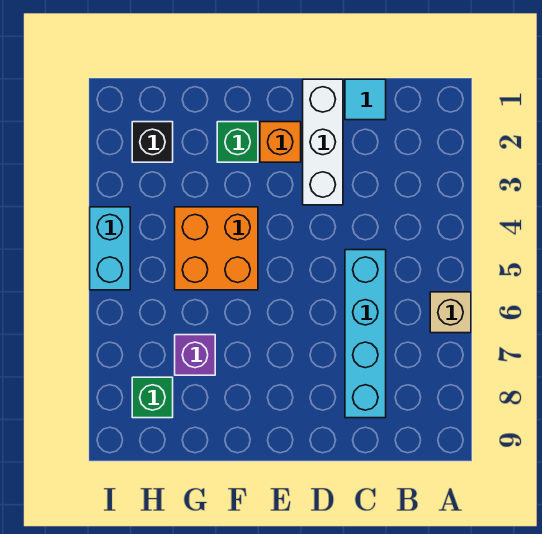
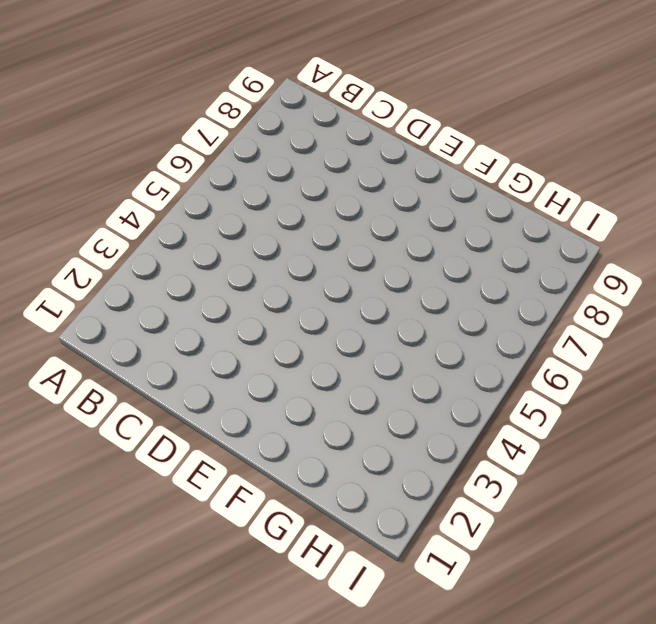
none -> tan brick A6 level 1
none -> cyan tile C1 level 1

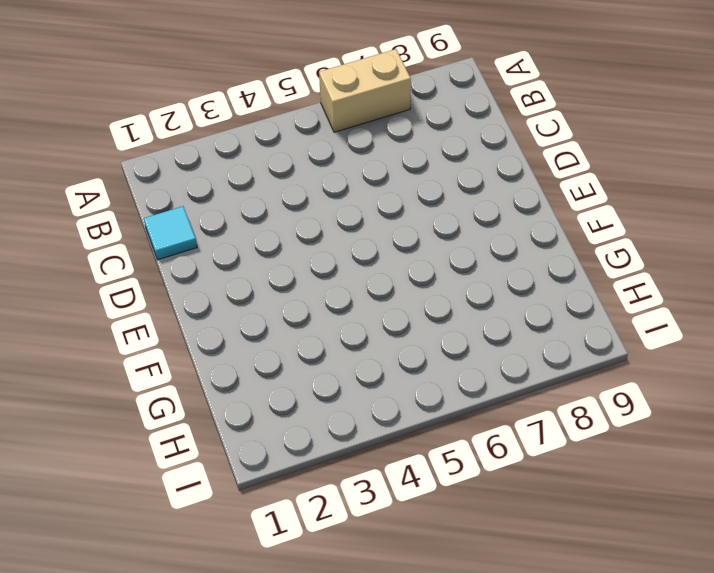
tan brick A6:A7 level 1 -> tan brick A6 level 1
none -> cyan brick C5:C8 level 1
none -> white brick D1:D3 level 1

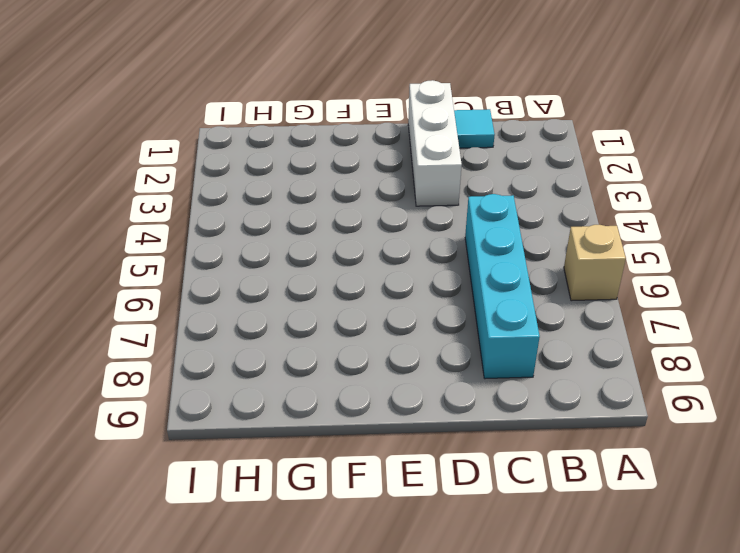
none -> orange brick E2 level 1
none -> green brick F2 level 1

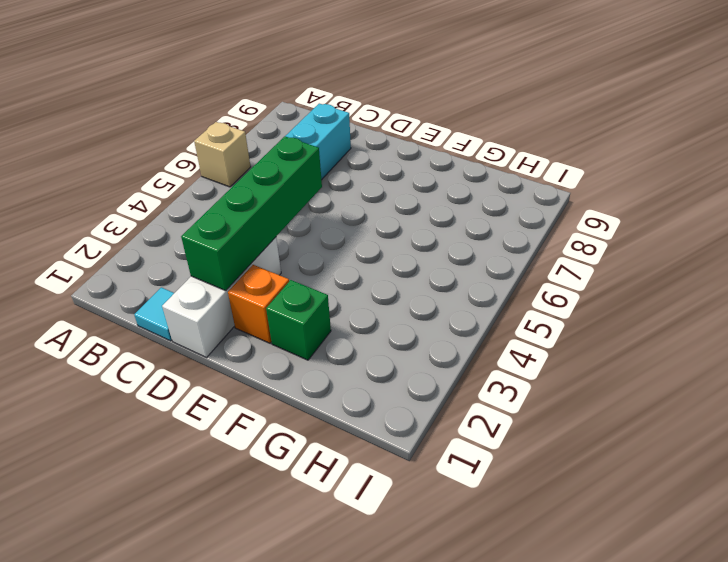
green brick D2:D5 level 2 -> none
none -> orange brick F4:G5 level 1
none -> purple brick G7 level 1

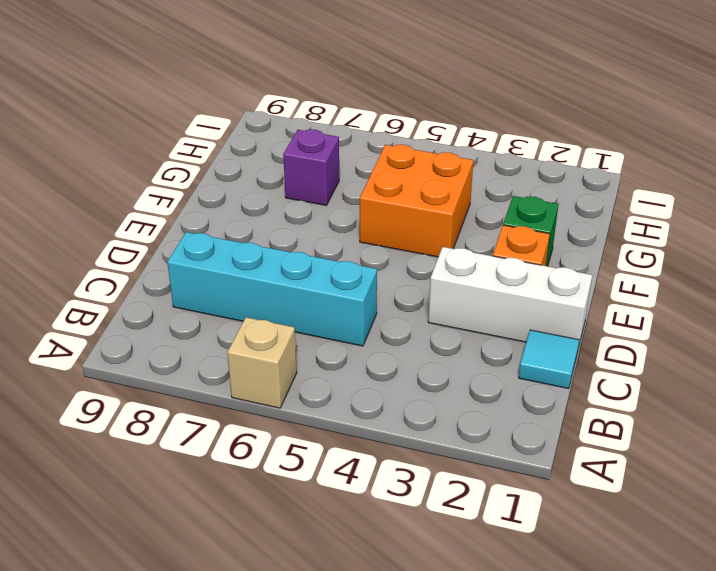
none -> black brick H2 level 1
none -> green brick H8 level 1

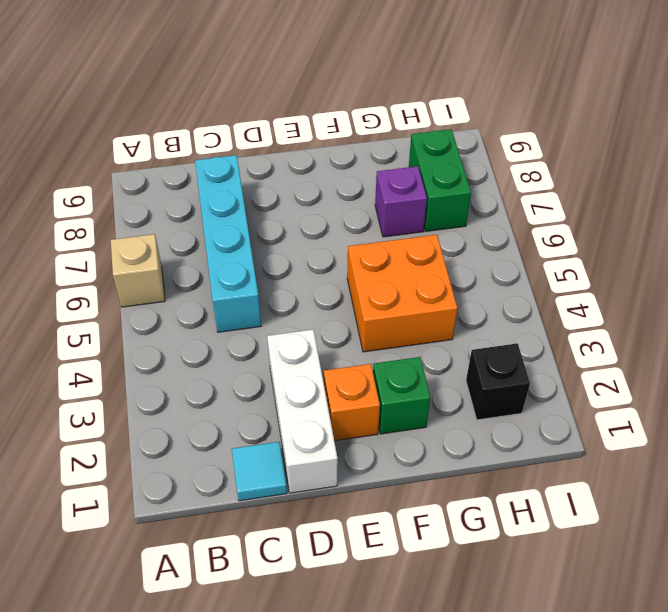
green brick H7:H8 level 1 -> green brick H8 level 1
none -> cyan brick I4:I5 level 1

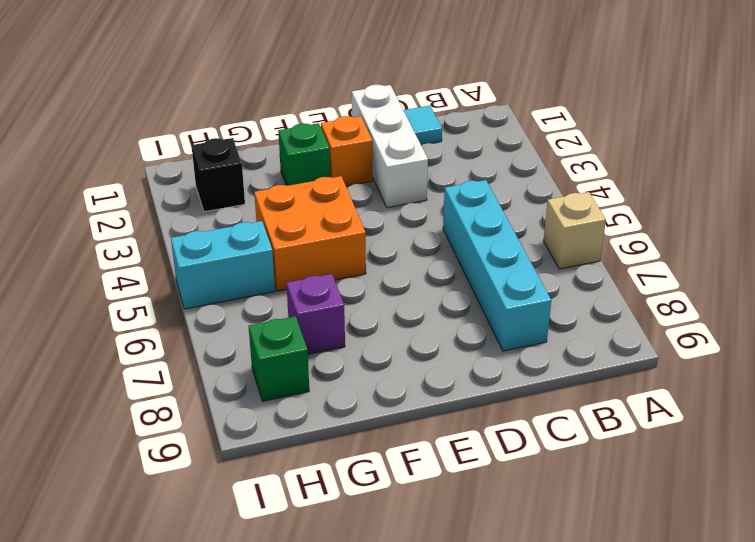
cyan brick H5:I5 level 1 -> cyan brick I4:I5 level 1

